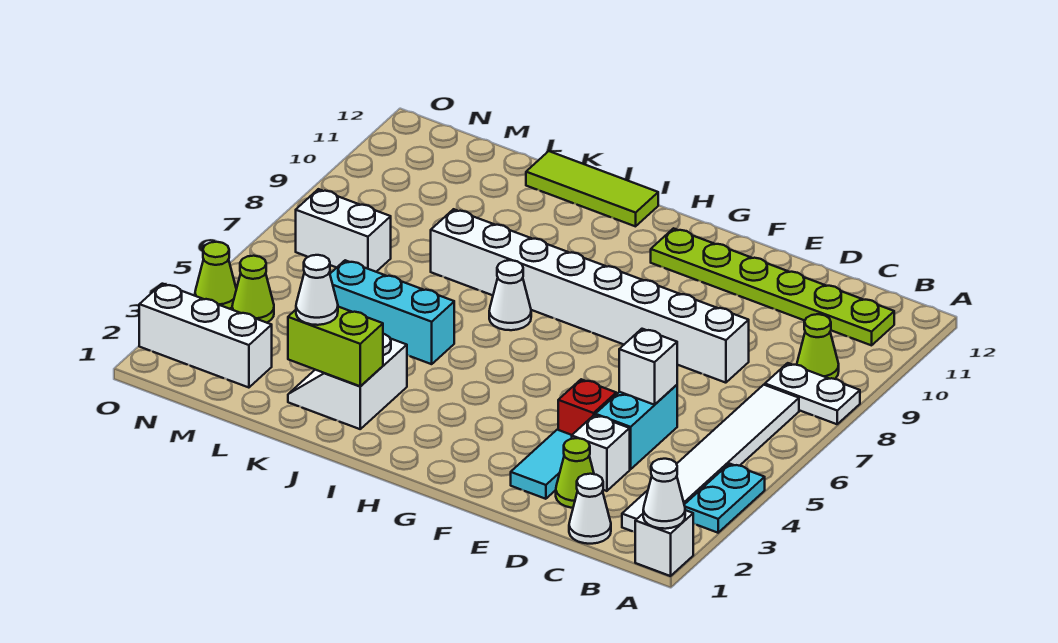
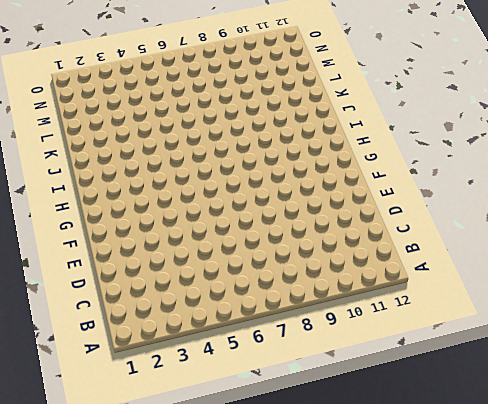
none -> white brick A1 level 1
none -> cyan plate A3:A4 level 1
none -> white plate A8:B8 level 1

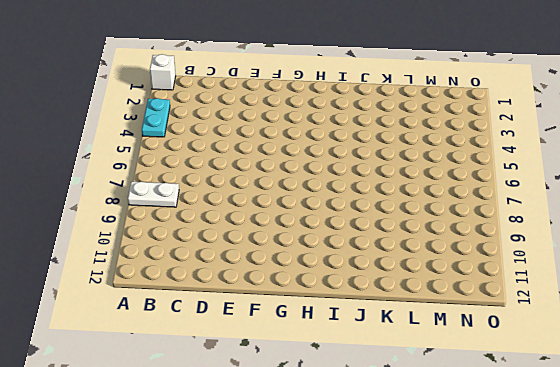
none -> white tile B2:B7 level 1
none -> lime cone B9 level 1
none -> lime plate B11:G11 level 1

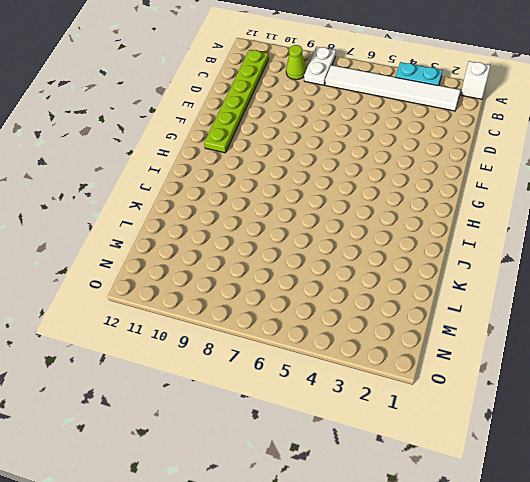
none -> white cone C1 level 1
none -> lime cone D2 level 1
none -> white brick D3 level 1

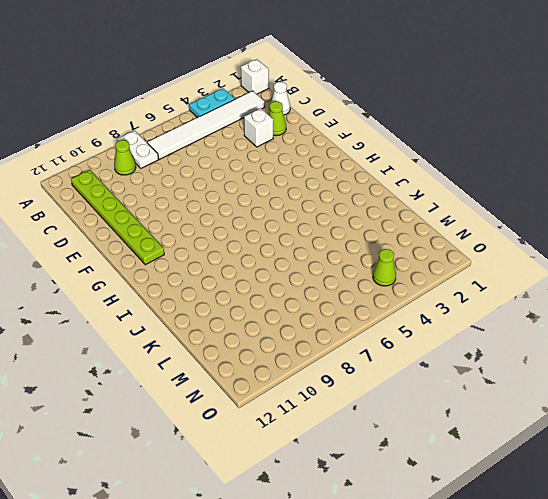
none -> cyan brick D4:D5 level 1
none -> white brick D8:K8 level 1
none -> cyan tile E2:E3 level 1

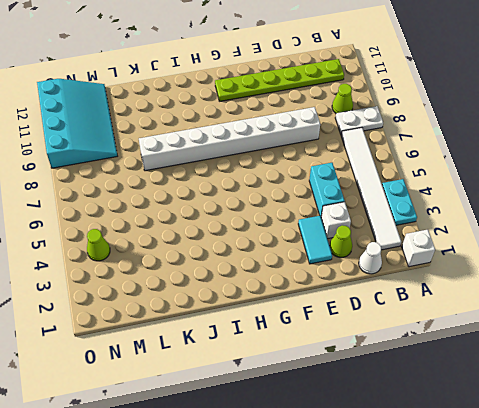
cyan slope M9:O12 level 1 top O -> none
none -> red brick E4 level 1
none -> white cone I7 level 1
none -> lime tile I12:K12 level 1

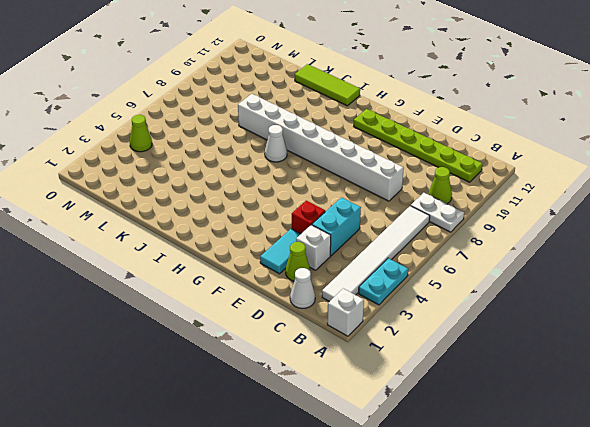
none -> white slope J2:K3 level 1 top J
none -> cyan brick J5:L5 level 1
none -> white brick M2:O2 level 1

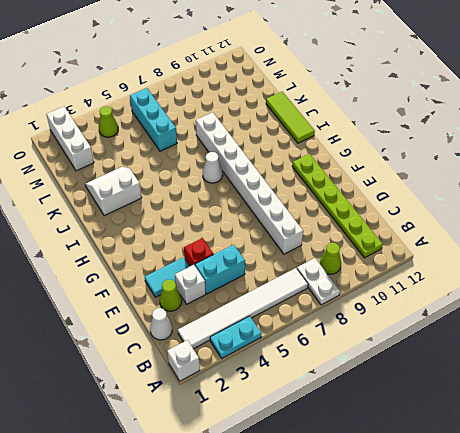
cyan brick L6:N6 level 1 -> cyan brick J5:L5 level 1
none -> white brick M7:N7 level 1
none -> lime cone O4 level 1
none -> white cone A1 level 2

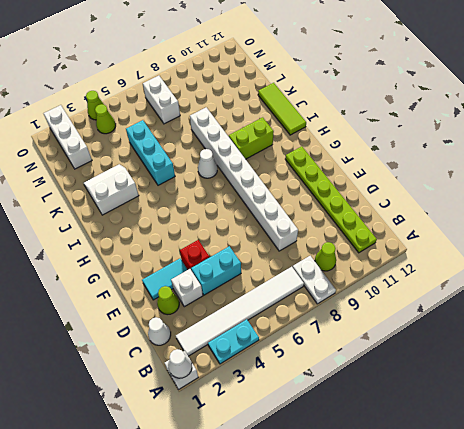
lime brick I9:I10 level 1 -> lime brick J2:K2 level 2
none -> white brick D5 level 2
none -> white cone K2 level 3

